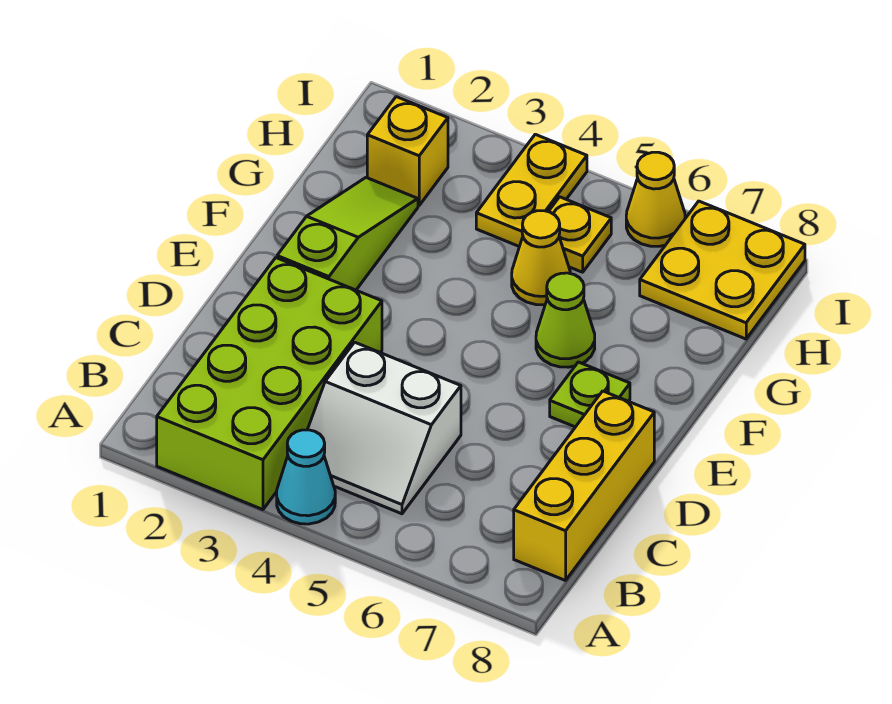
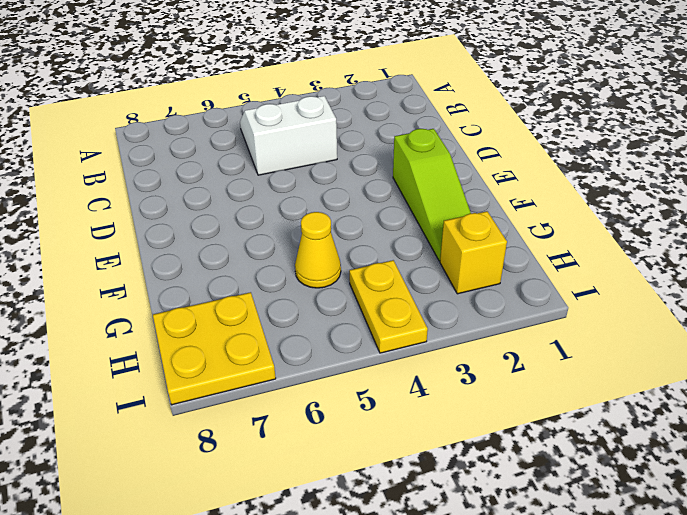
none -> lime brick A2:D3 level 1
none -> cyan cone A4 level 1
none -> yellow brick B8:D8 level 1

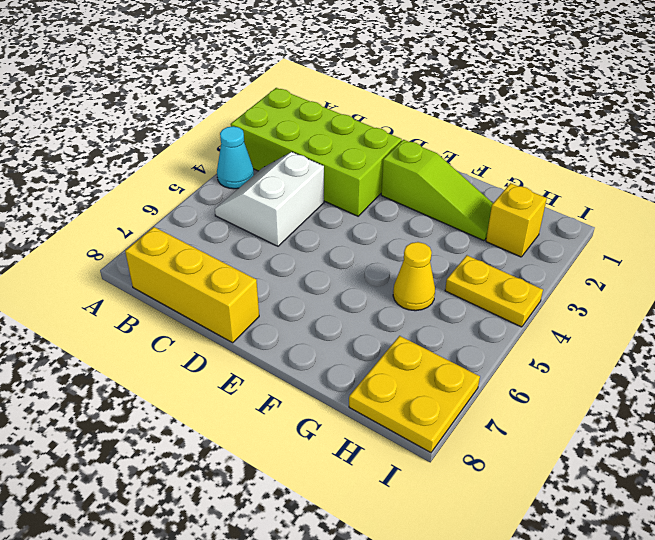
none -> lime plate E7 level 1
none -> lime cone F6 level 1
none -> yellow plate H5 level 1

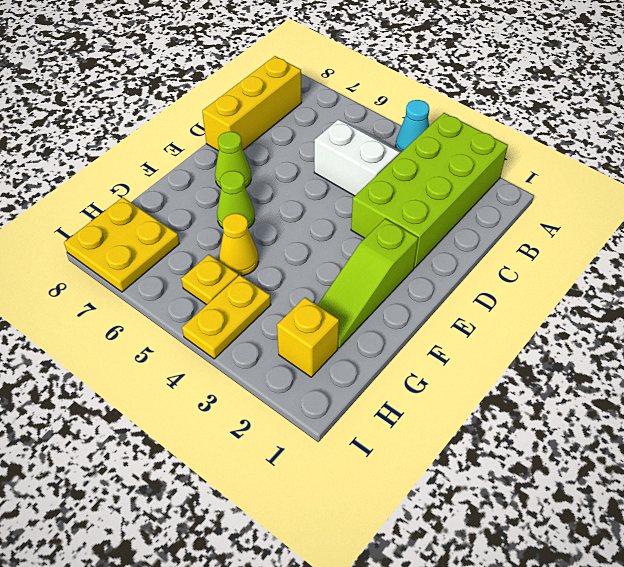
lime cone E7 level 1 -> lime plate E7 level 1
none -> yellow cone I6 level 1

